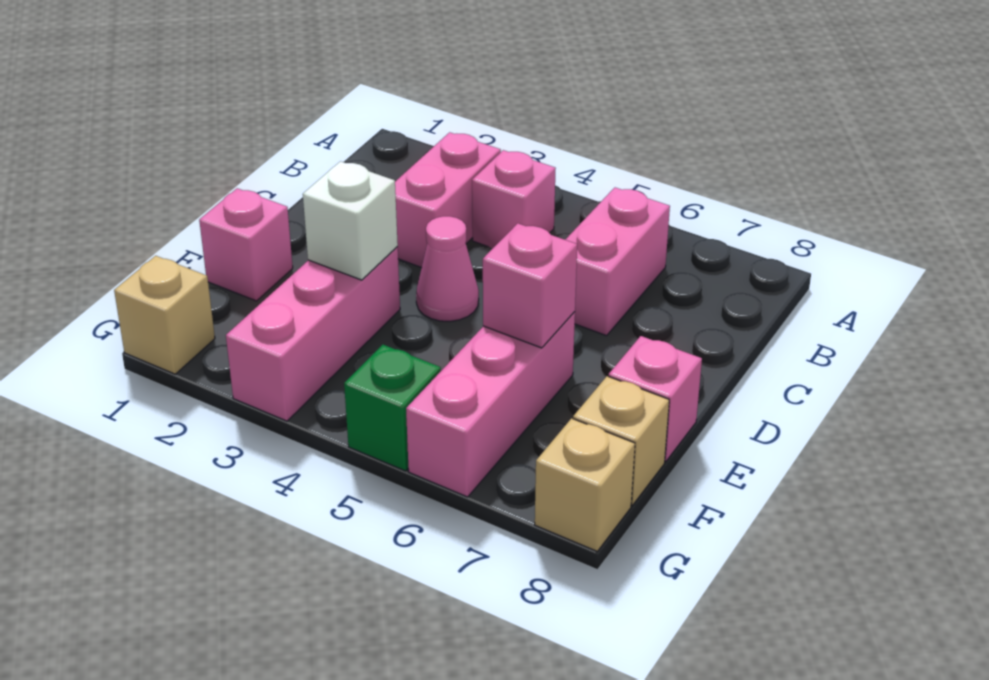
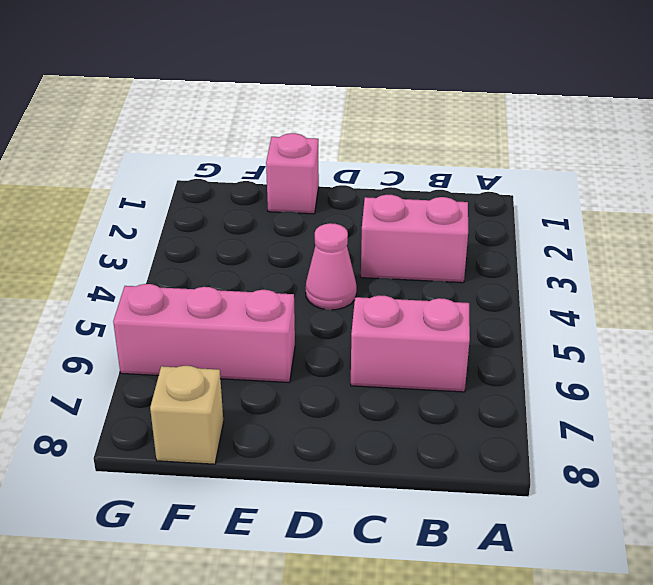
none -> pink brick B4 level 1
none -> pink brick E3:G3 level 1
none -> pink brick E8 level 1

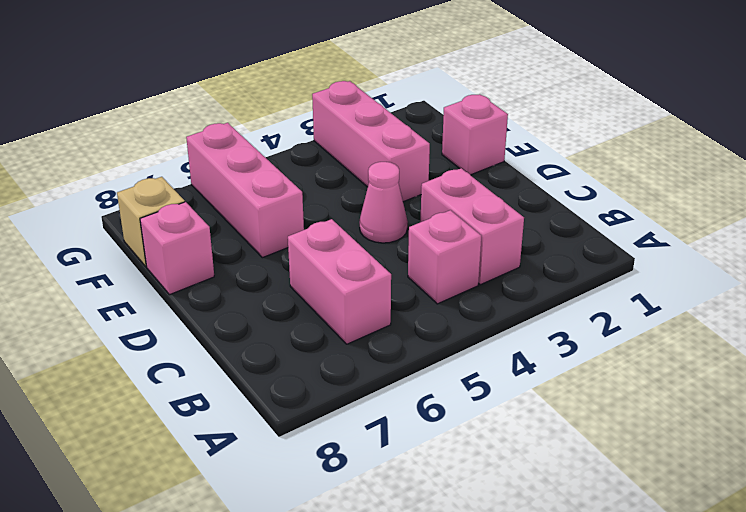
none -> tan brick G1 level 1
none -> green brick G5 level 1
none -> tan brick G8 level 1

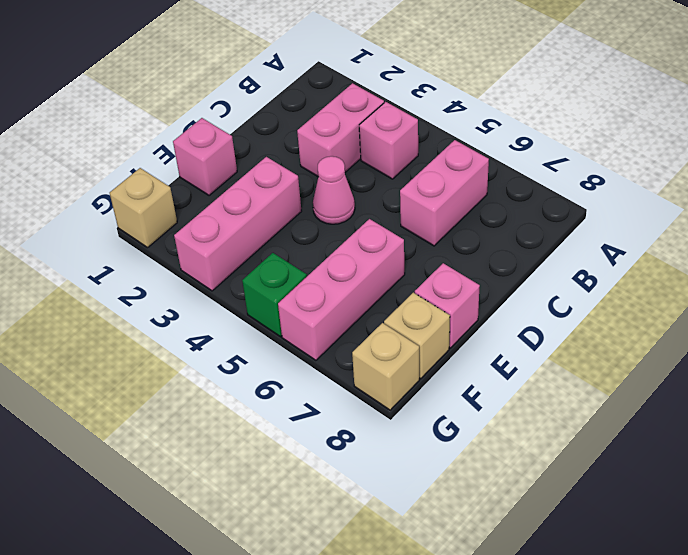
none -> white brick E3 level 2
none -> pink brick E6 level 2

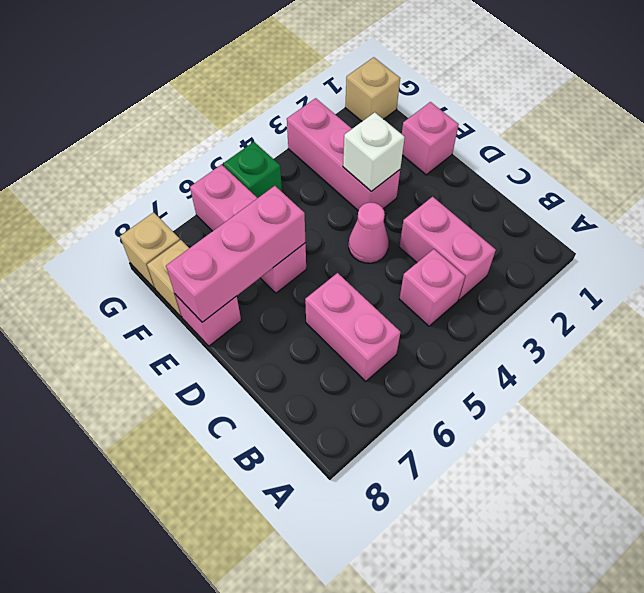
pink brick E6:E8 level 2 -> pink brick E6 level 2

